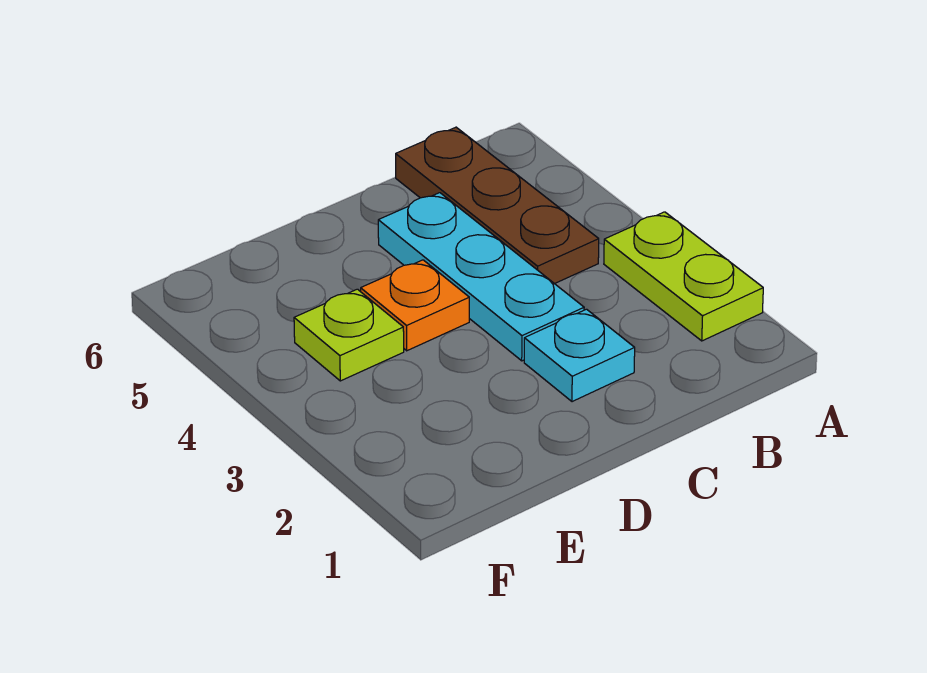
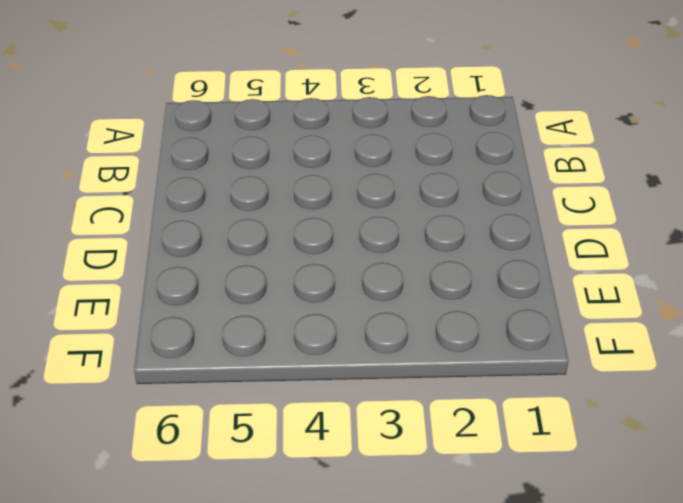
none -> lime plate A2:A3 level 1
none -> brown plate B4:B6 level 1

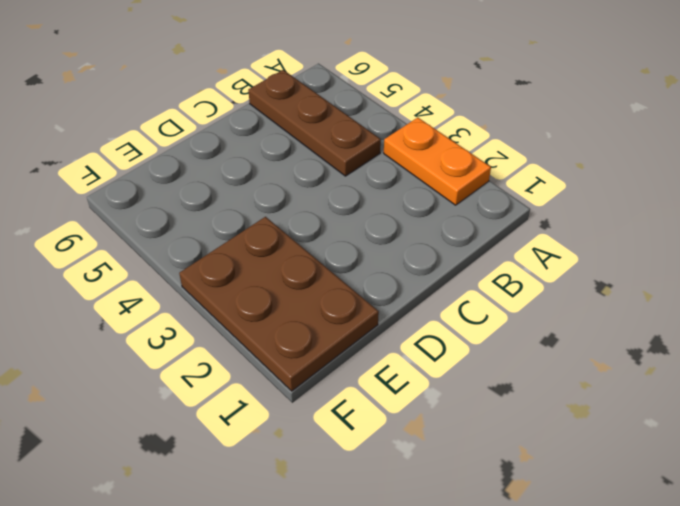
orange plate A2:A3 level 1 -> lime plate A2:A3 level 1
brown plate E1:F3 level 1 -> none
none -> cyan plate C2 level 1
none -> cyan plate C3:C5 level 1

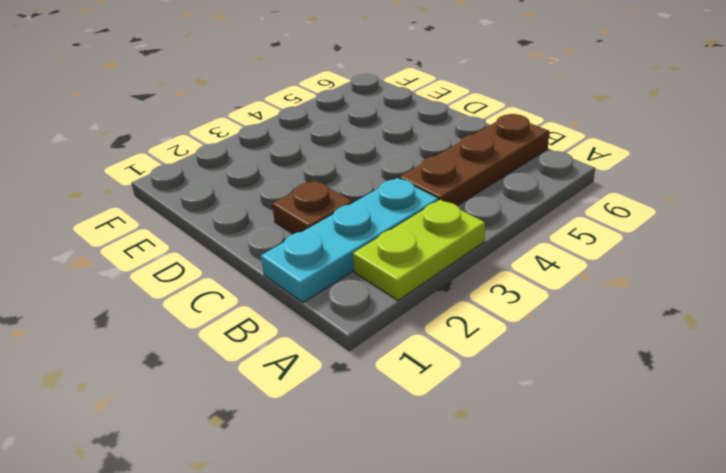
cyan plate B1:B3 level 1 -> cyan plate C3:C5 level 1
brown plate C2 level 1 -> cyan plate C2 level 1
none -> orange plate D4 level 1
none -> lime plate E4 level 1

